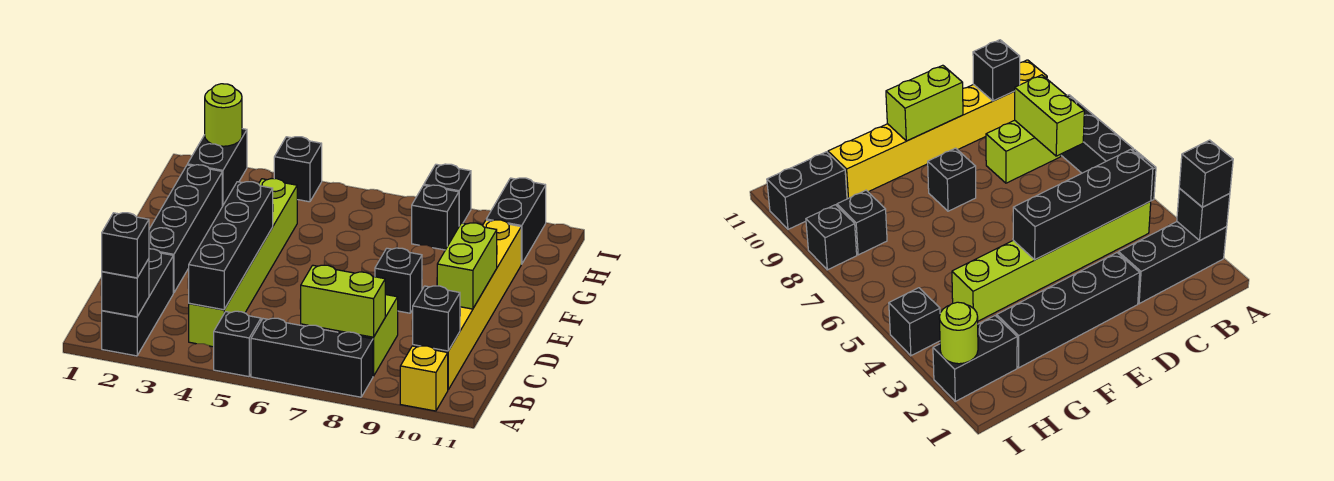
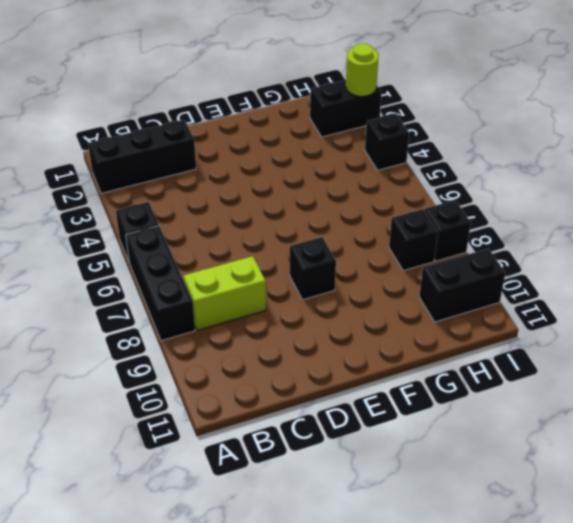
none -> yellow brick A10 level 1
none -> lime brick B4:G4 level 1
none -> yellow brick B10:G10 level 1

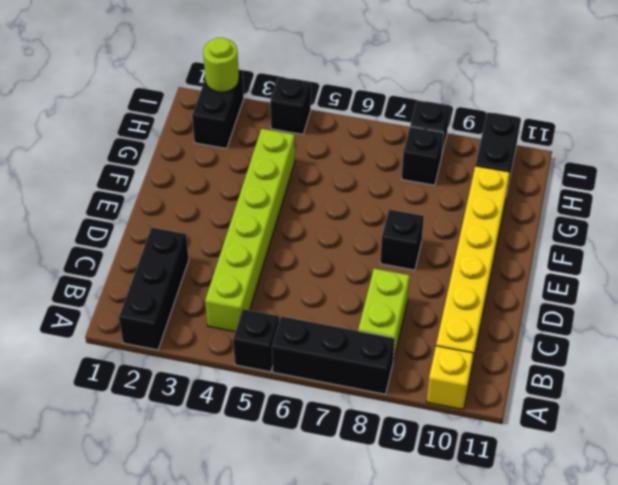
none -> black brick D2:G2 level 1
none -> black brick A2 level 2
none -> black brick B4:E4 level 2

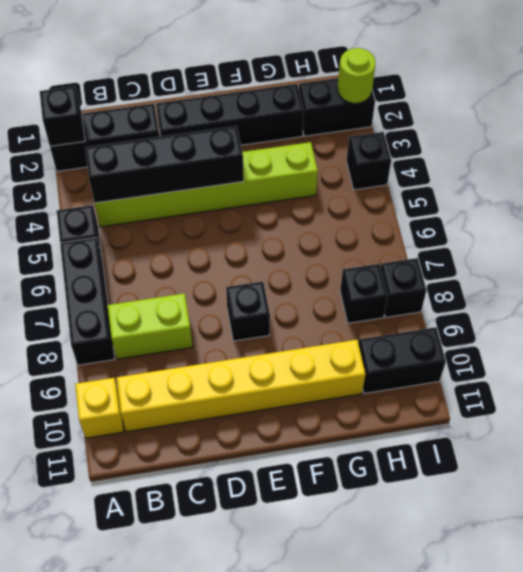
none -> lime brick B7:B8 level 2
none -> black brick B10 level 2
none -> lime brick D10:E10 level 2

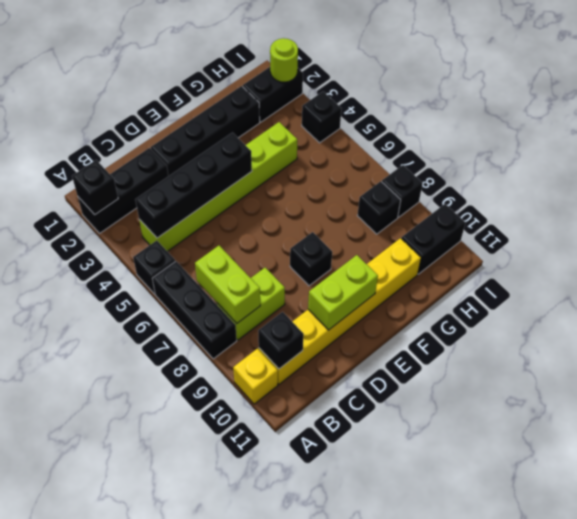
none -> black brick A2 level 3

